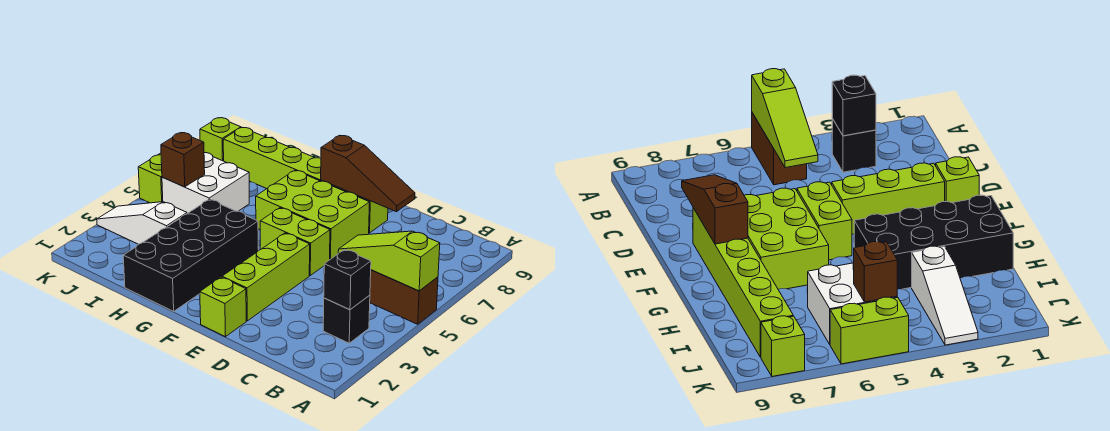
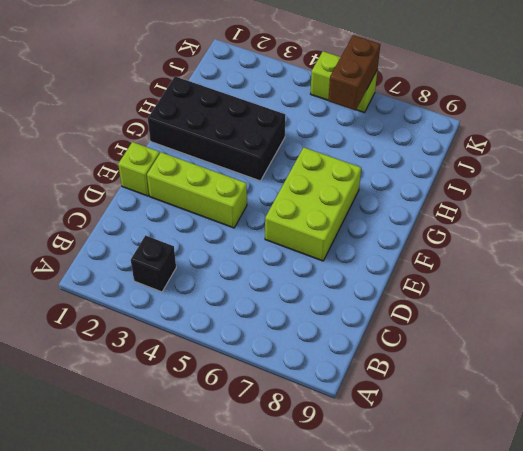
brown brick J6:K6 level 2 -> brown brick A5:B5 level 1
none -> lime brick E5:F5 level 1
none -> lime brick E8:J8 level 1
none -> white slope I3:K3 level 1 top I

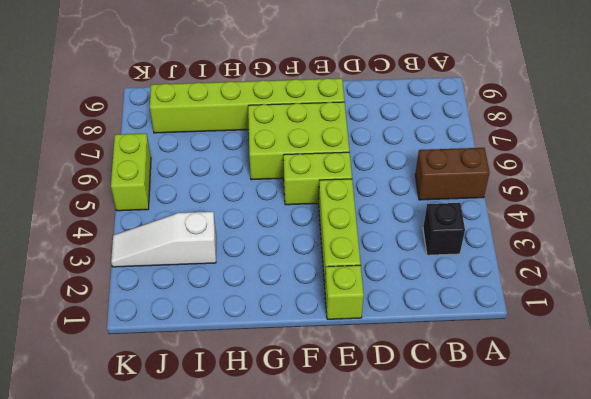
none -> black brick G1:H4 level 1
none -> white brick I5:J6 level 1
none -> lime brick K8 level 1

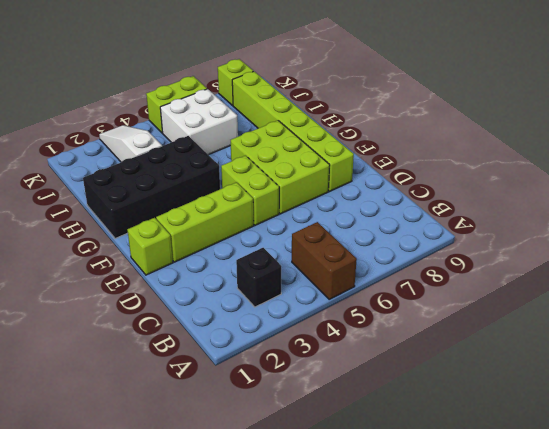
none -> lime slope A5:C5 level 2 top A
none -> black brick B3 level 2
none -> brown slope D8:F8 level 2 top F

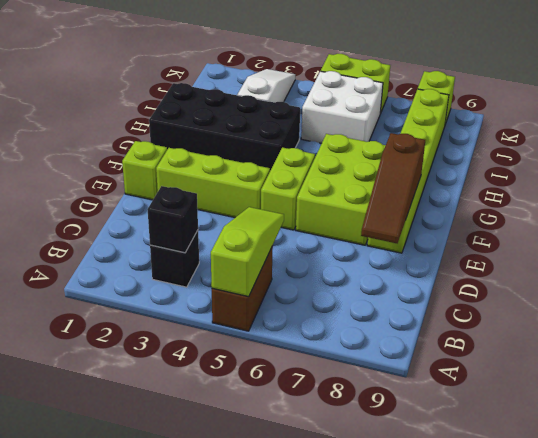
none -> brown brick J5 level 2

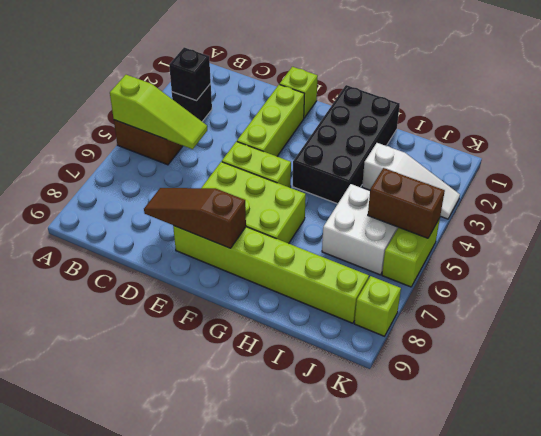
brown brick J5:K5 level 2 -> brown brick J5 level 2

